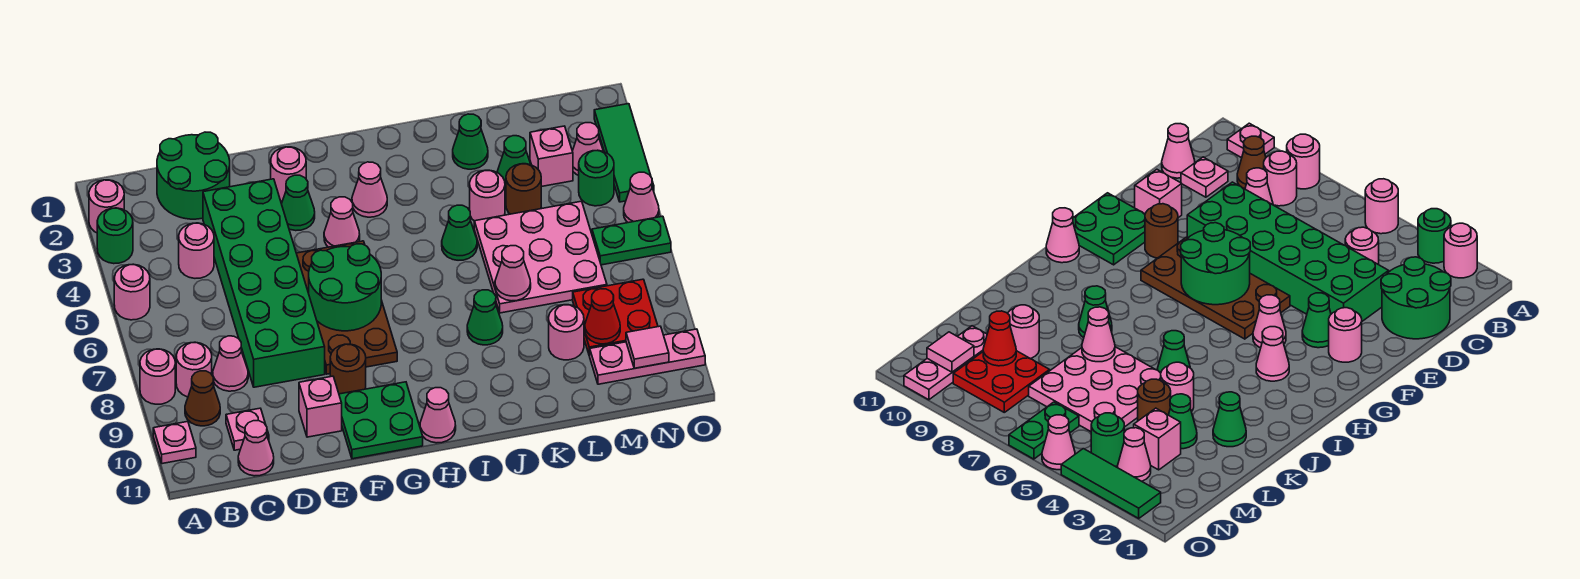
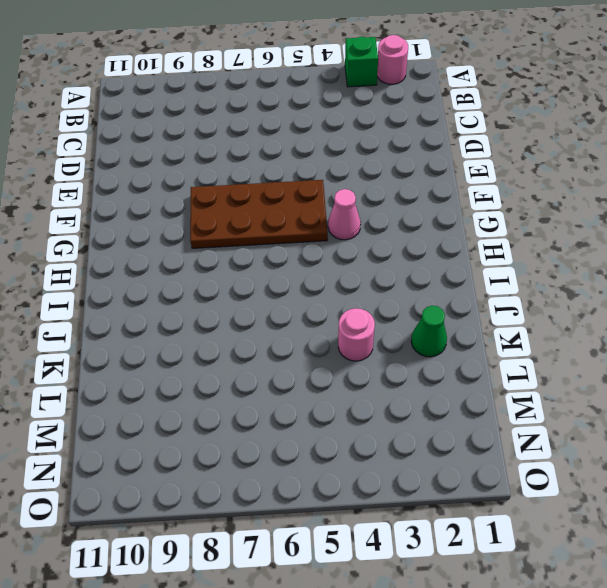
green brick A3 level 1 -> green round brick A3 level 1
none -> pink round brick A5 level 1
none -> pink round brick A8 level 1
none -> pink plate A10 level 1
none -> pink round brick B8 level 1

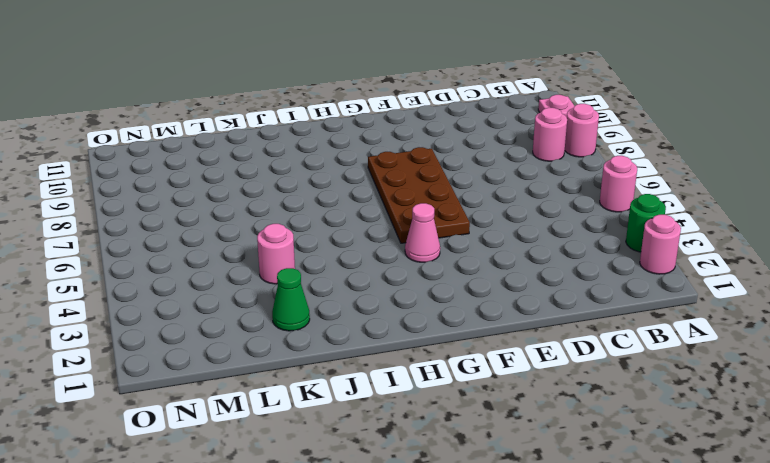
none -> brown cone B9 level 1
none -> green round brick C1:D2 level 1
none -> pink round brick C4 level 1
none -> pink cone C8 level 1

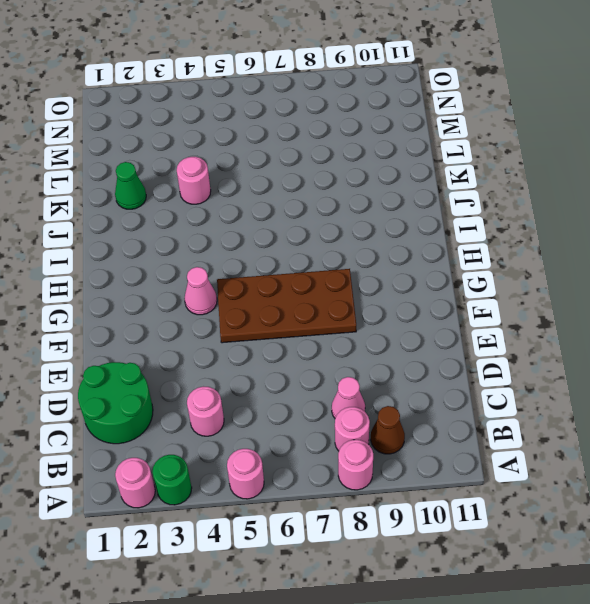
none -> pink plate A10 level 1
none -> pink plate C10 level 1
none -> pink cone C11 level 1
none -> green brick D3:E8 level 1

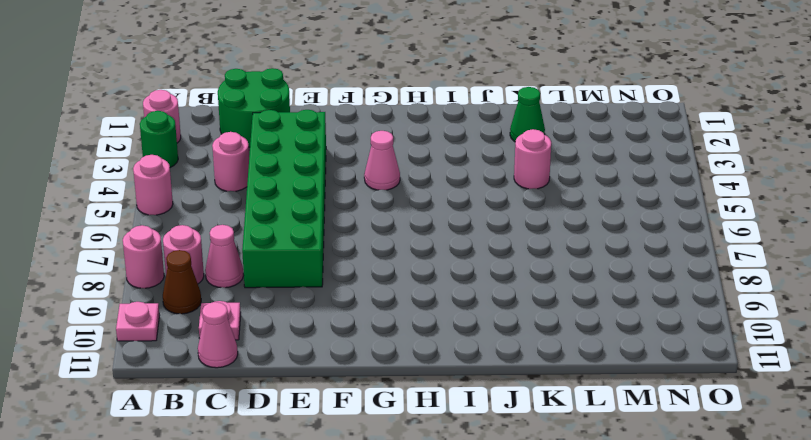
none -> pink brick E10 level 1
none -> pink round brick F2 level 1
none -> green cone F3 level 1
none -> brown plate F5:G8 level 1

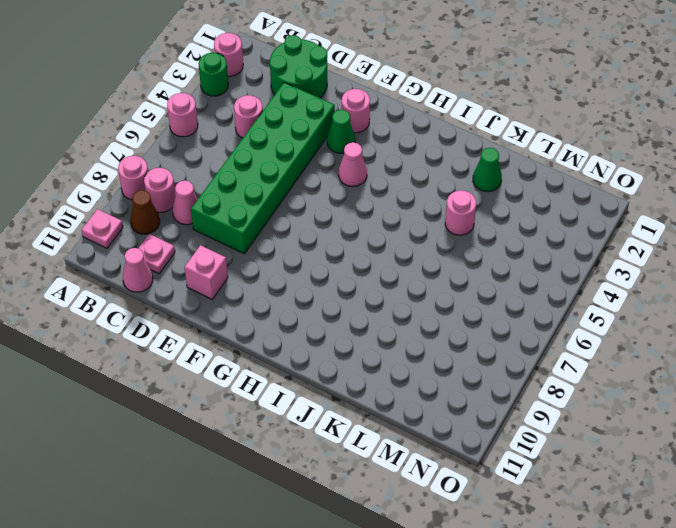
none -> brown plate F5:G8 level 1
none -> brown round brick F9 level 1
none -> green plate F10:G11 level 1
none -> pink cone H3 level 1

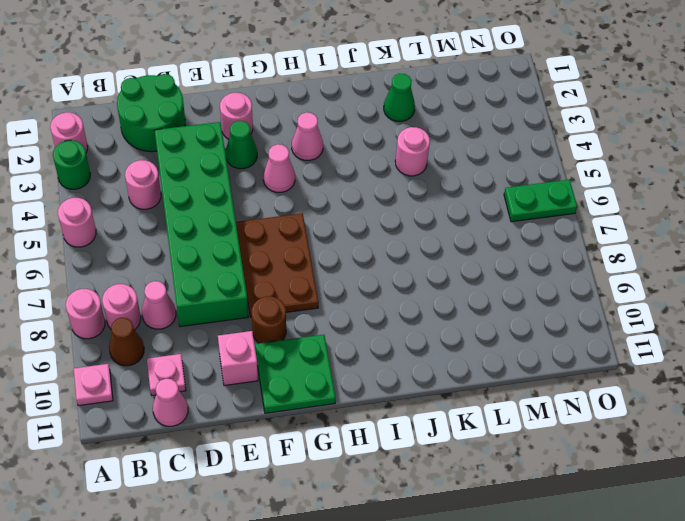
brown plate F6:G8 level 1 -> brown plate F5:G8 level 1
none -> pink cone H11 level 1
none -> green cone J5 level 1
none -> green cone J8 level 1
none -> pink plate K5:M7 level 1

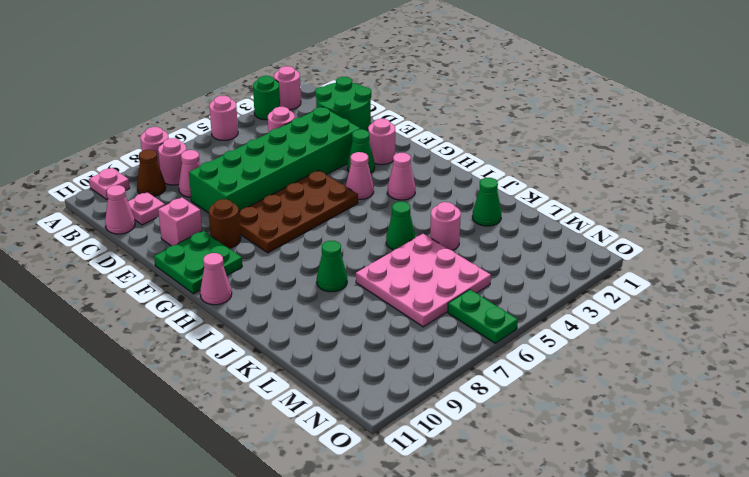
none -> green cone L3 level 1
none -> brown round brick L4 level 1
none -> pink round brick L9 level 1
none -> pink brick M3 level 1

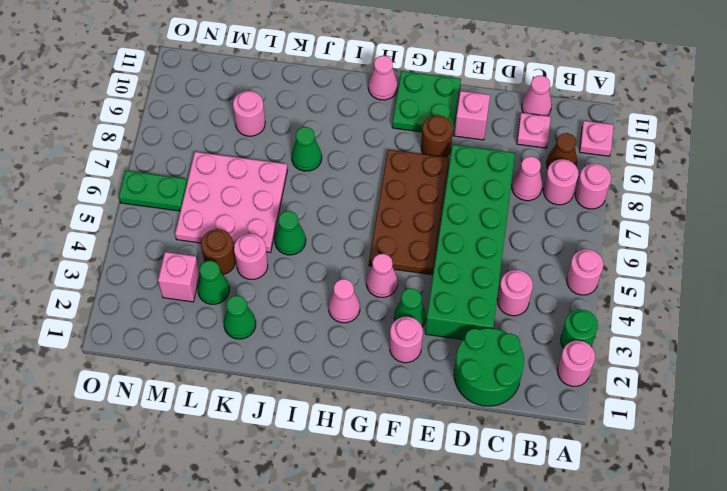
none -> red plate M8:N9 level 1
none -> pink plate M10:O10 level 1
none -> pink cone N3 level 1
none -> green round brick N4 level 1

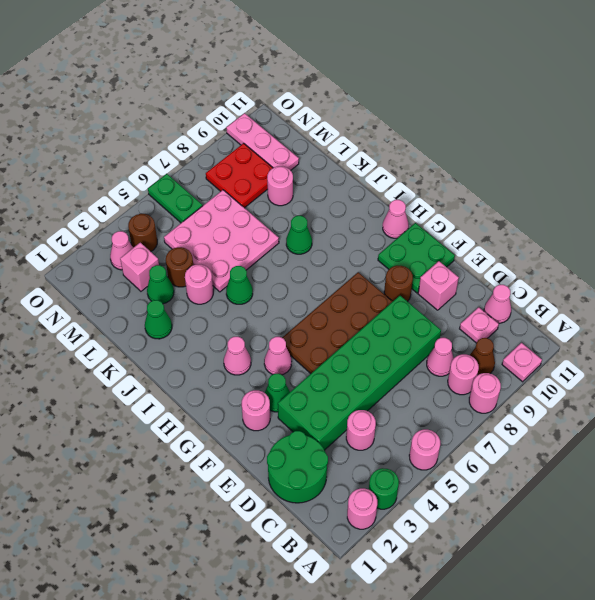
brown round brick N4 level 1 -> green round brick N4 level 1
none -> green tile O2:O4 level 1
none -> pink cone O5 level 1
none -> green round brick F6:G7 level 2
none -> pink cone K7 level 2

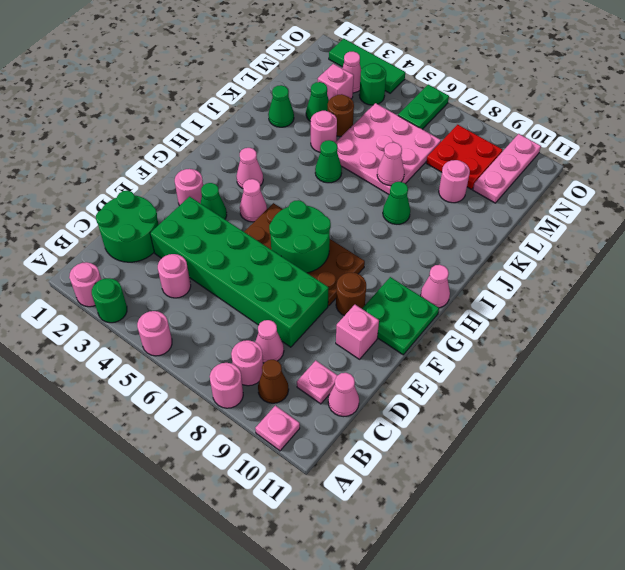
none -> pink cone O5 level 1
none -> red cone M9 level 2
none -> pink tile N10 level 2

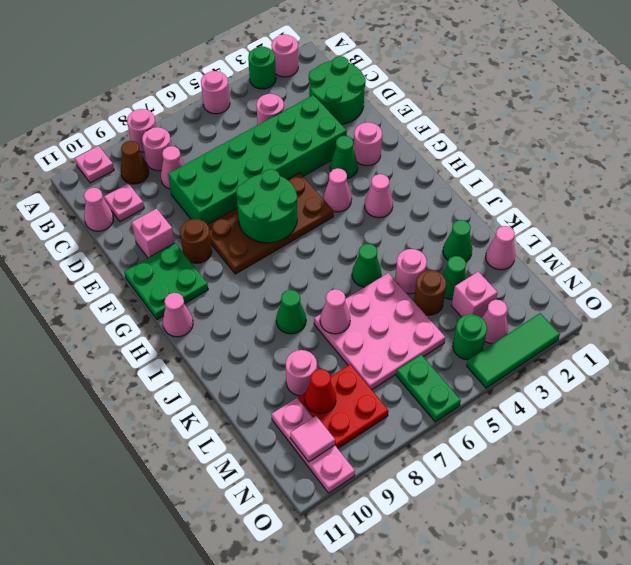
pink cone L1 level 1 -> pink cone O5 level 1

